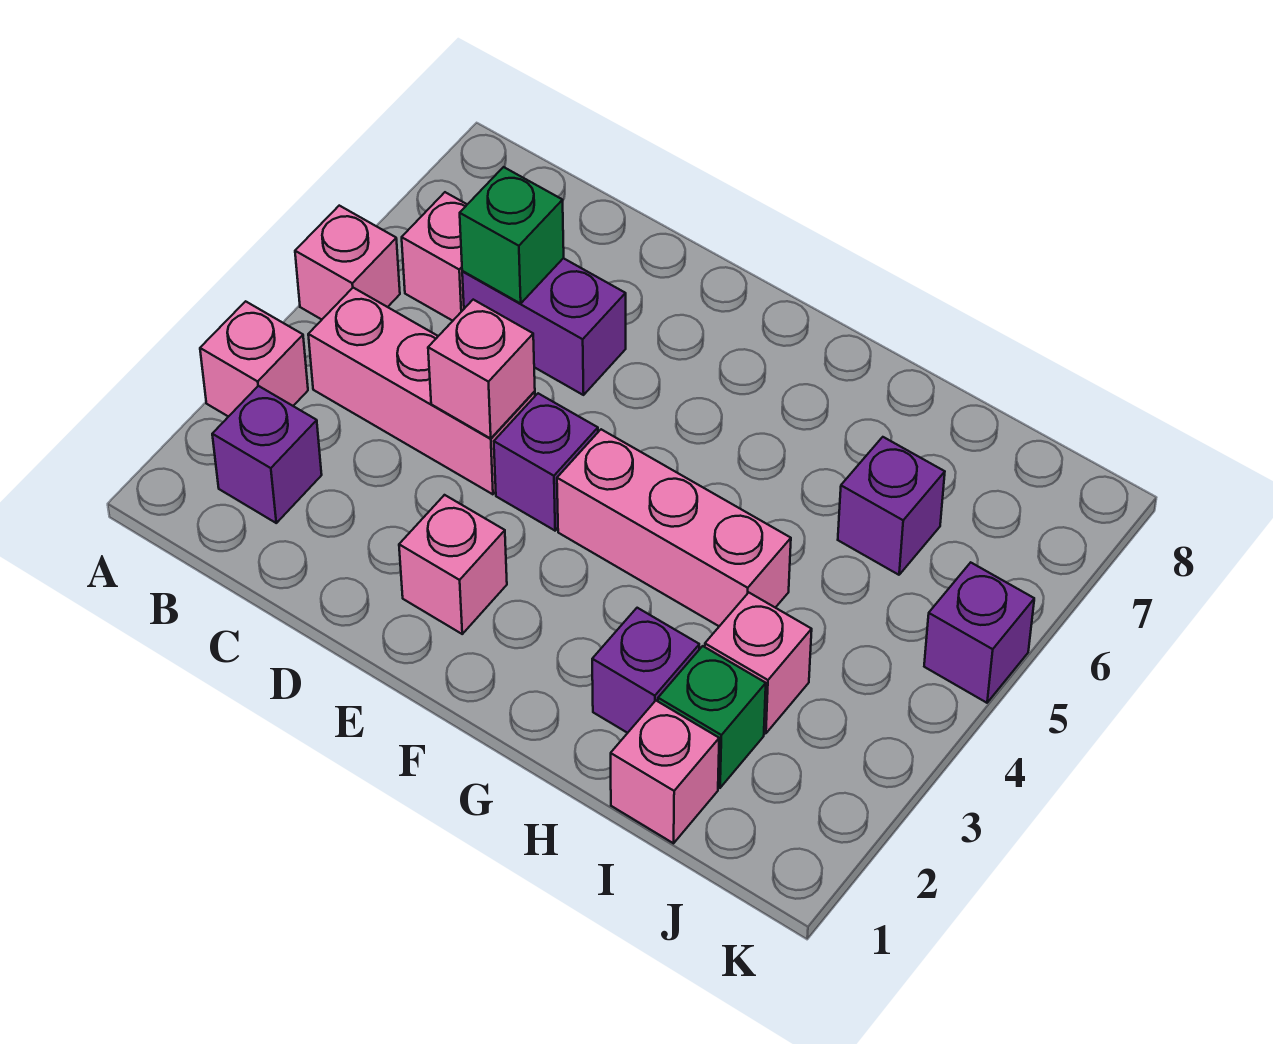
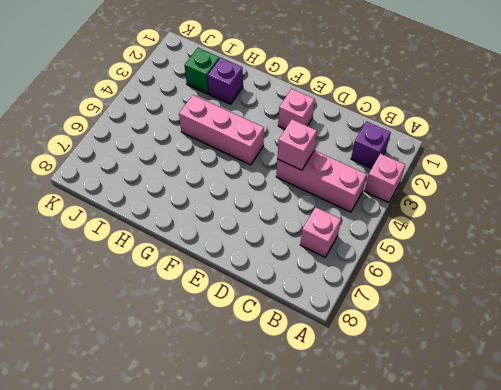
none -> pink brick A5 level 1
none -> purple brick C6:D6 level 1
none -> purple brick E4 level 1

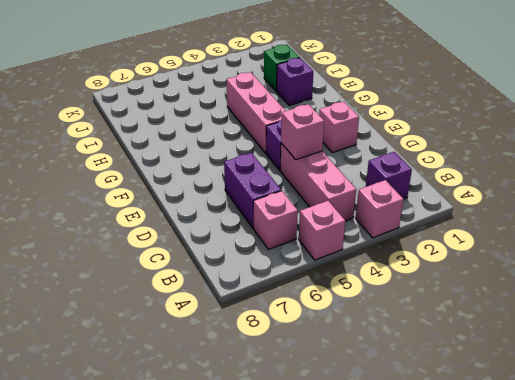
none -> pink brick I1 level 1
none -> pink brick I3 level 1
none -> purple brick I6 level 1

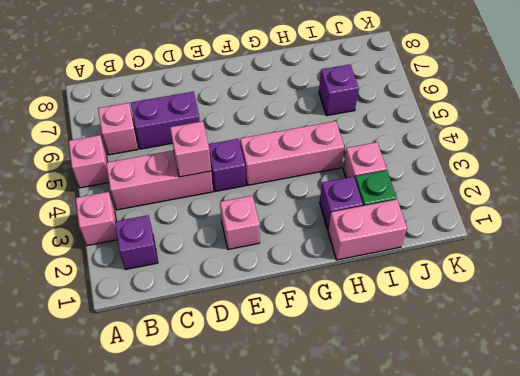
pink brick H1:I1 level 1 -> pink brick I1 level 1
none -> purple brick K5 level 1
none -> green brick C6 level 2

